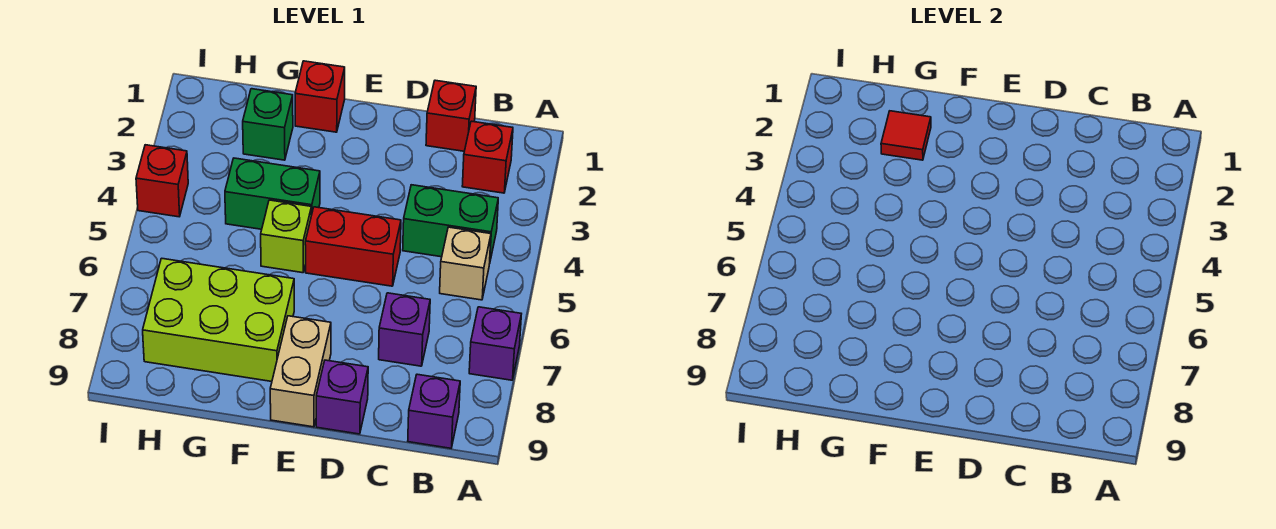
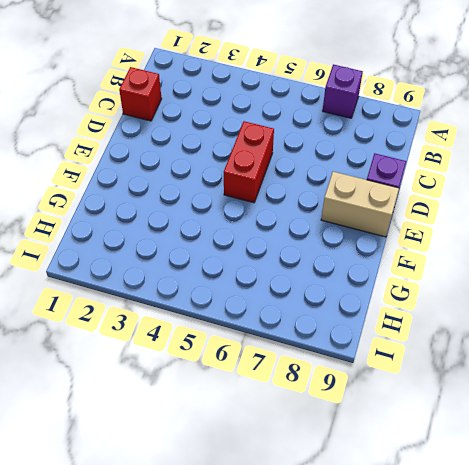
none -> red brick B2 level 1
none -> green brick B4:C4 level 1
none -> tan brick B5 level 1

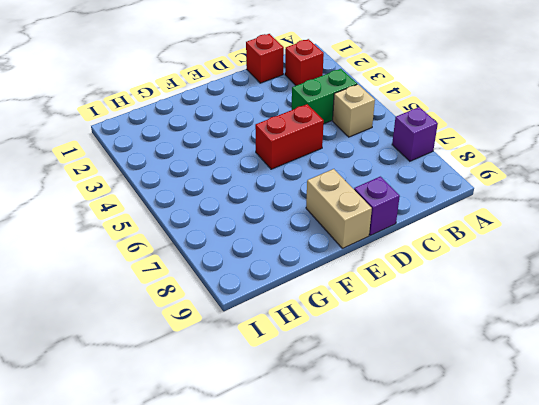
none -> purple brick B9 level 1
none -> purple brick C7 level 1
none -> red brick F1 level 1

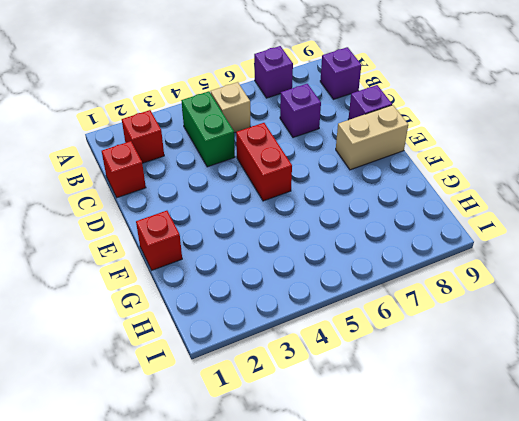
none -> green brick F4:G4 level 1
none -> lime brick F5 level 1
none -> lime brick F7:H8 level 1

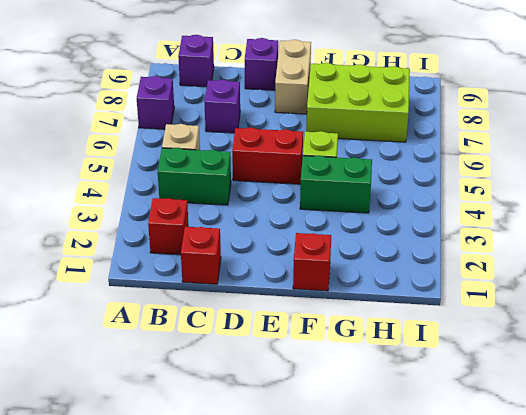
none -> green brick G2 level 1
none -> red brick I4 level 1
none -> red tile G2 level 2

